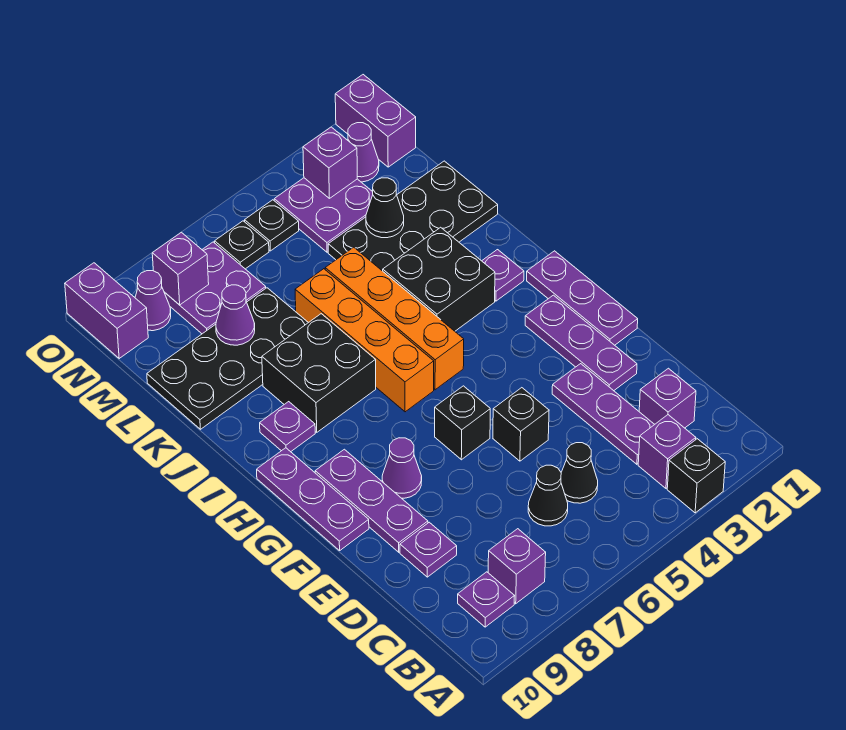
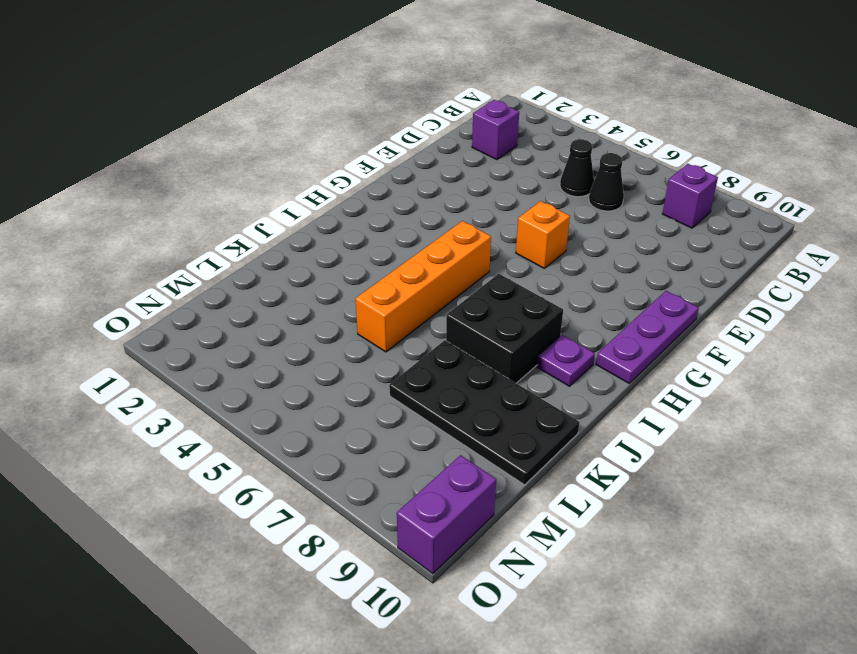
orange brick F6 level 1 -> black brick F6 level 1
none -> black brick A3 level 1
none -> purple brick B3 level 1
none -> purple plate B9 level 1
none -> purple plate C3:E3 level 1

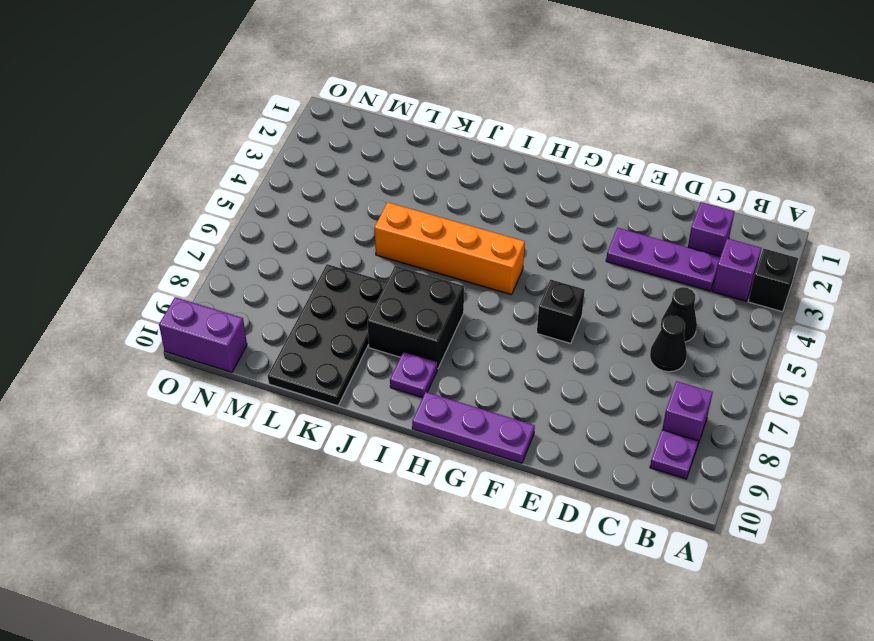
none -> purple plate D9 level 1
none -> purple plate E2:G2 level 1
none -> black brick E5 level 1
none -> purple plate E9:G9 level 1

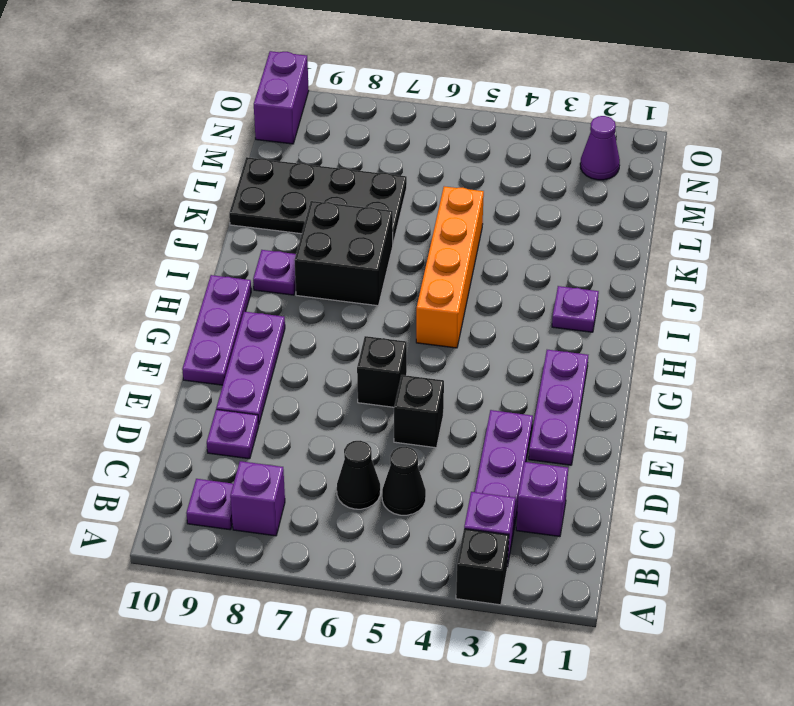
none -> purple plate F1:H1 level 1
none -> purple cone F8 level 1
none -> orange brick H6:K6 level 1
none -> black brick I3:J4 level 1

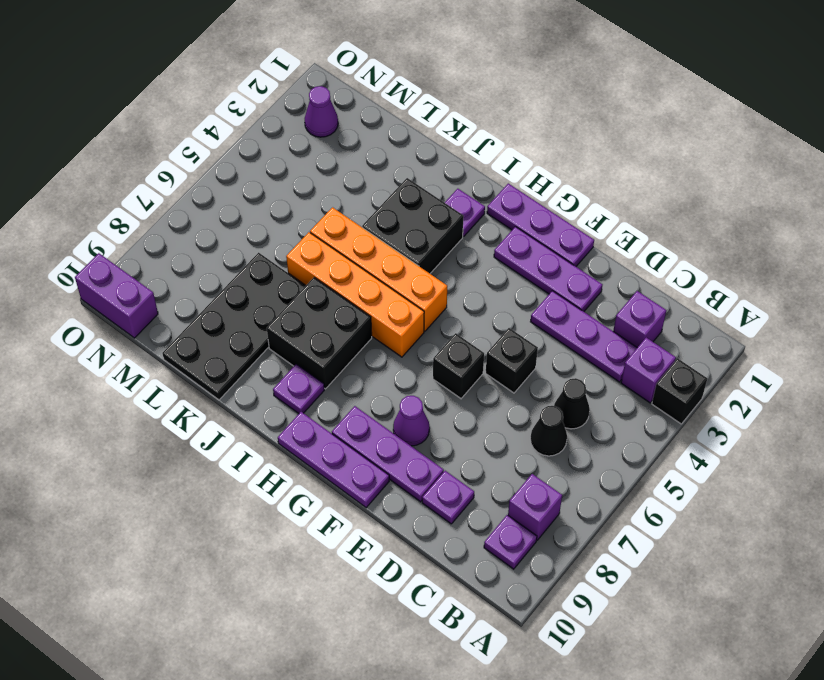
none -> black plate K1:L4 level 1
none -> purple plate M3:N4 level 1
none -> purple plate M7:N8 level 1
none -> purple brick N1:O1 level 1

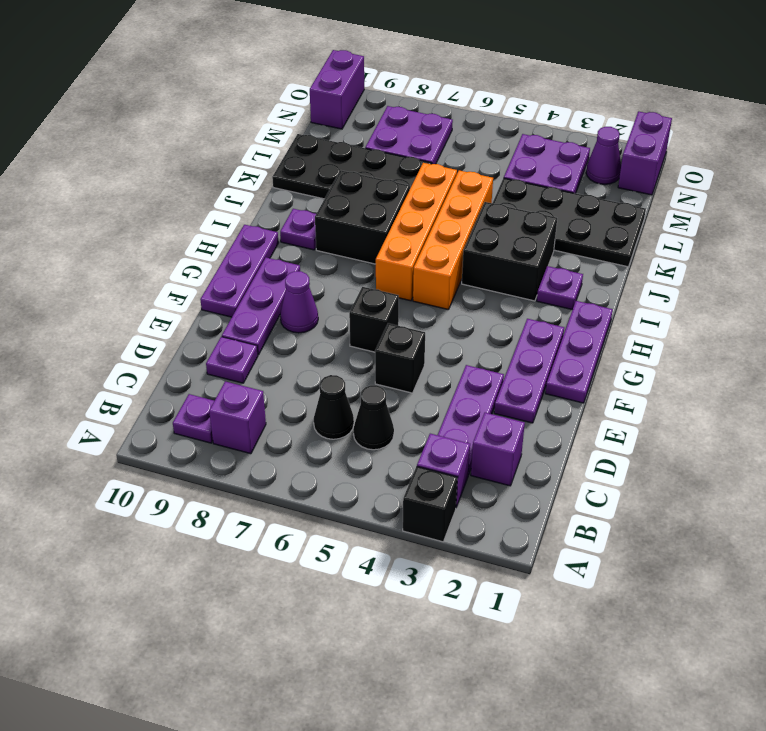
none -> black plate N5 level 1
none -> black plate N6 level 1
none -> purple cone N9 level 1
none -> black cone L3 level 2

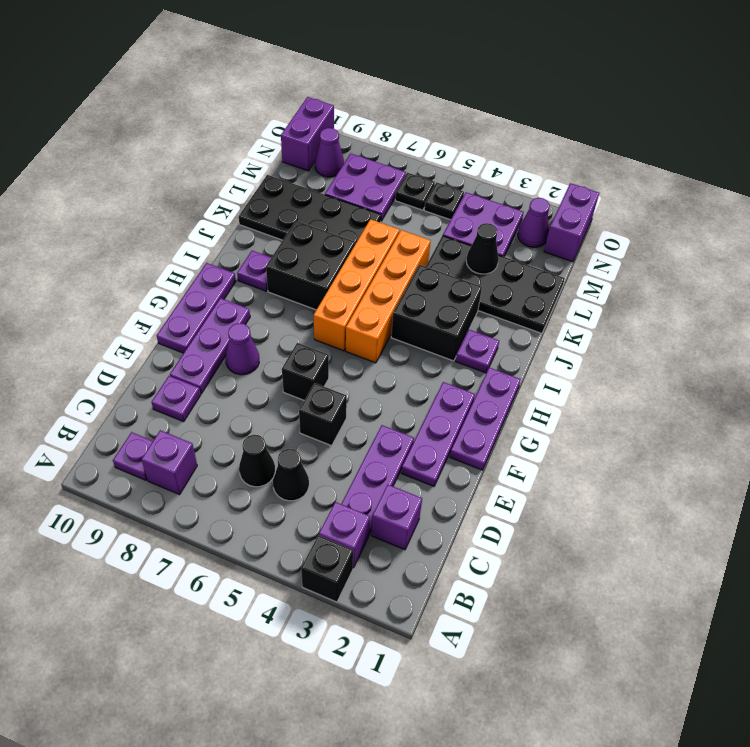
none -> purple cone L8 level 2
none -> purple brick N3 level 2
none -> purple brick N8 level 2

